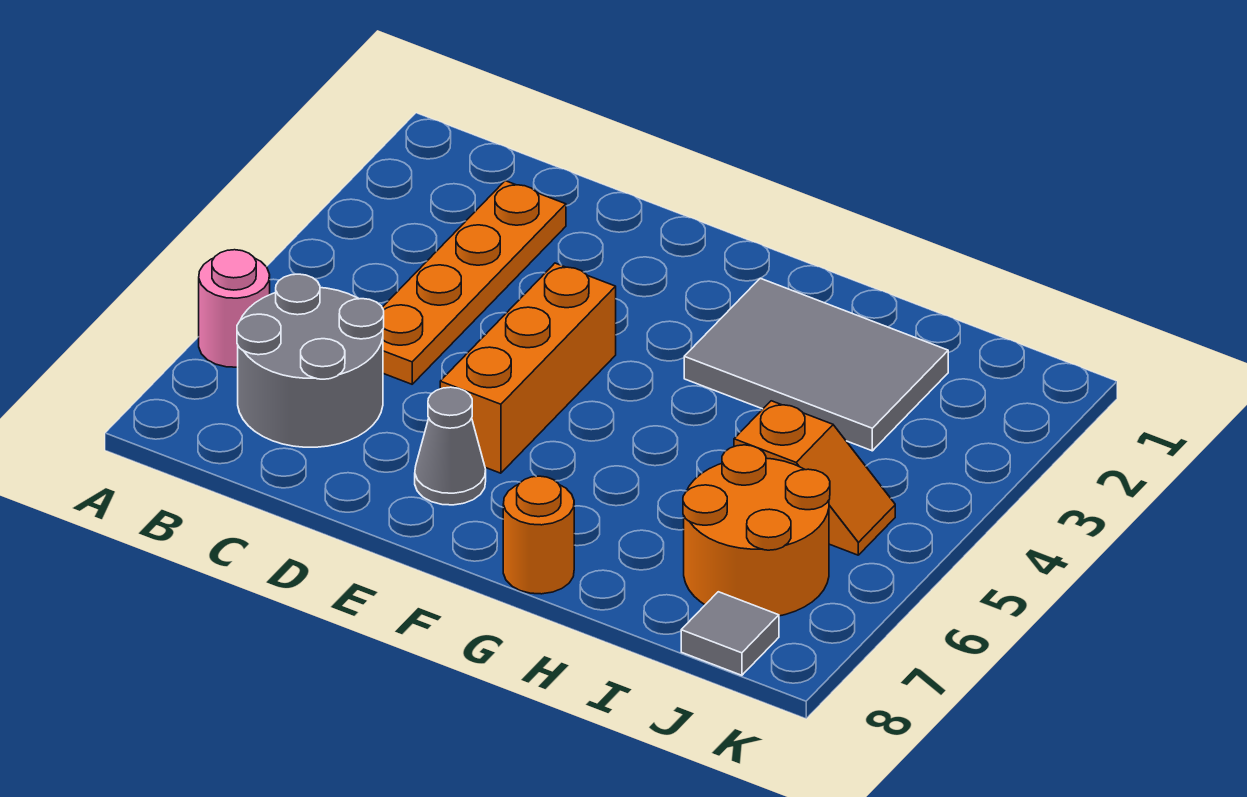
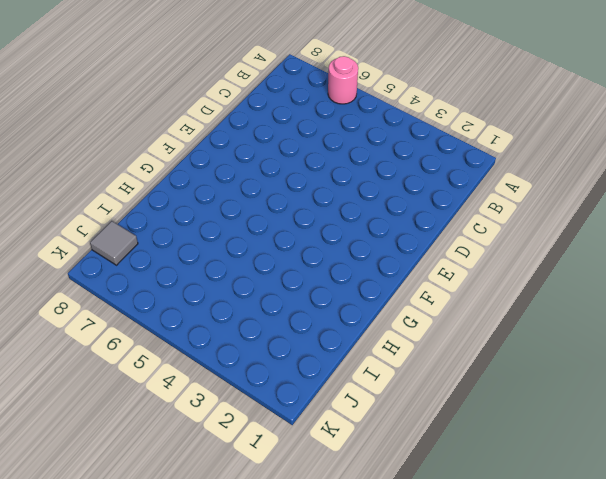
none -> grey round brick B6:C7 level 1
none -> orange plate C2:C5 level 1

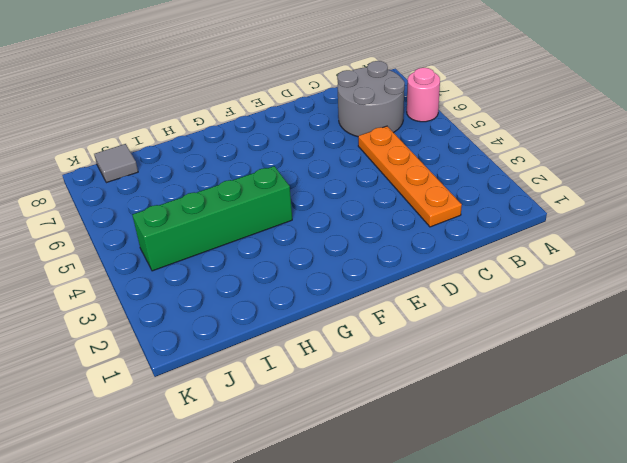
green brick G4:J4 level 1 -> none
none -> orange brick E4:E6 level 1
none -> grey cone E7 level 1

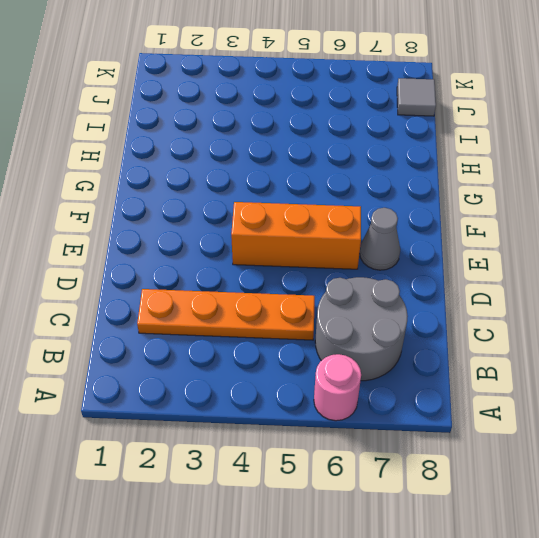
none -> grey tile G2:I3 level 1
none -> orange round brick G8 level 1

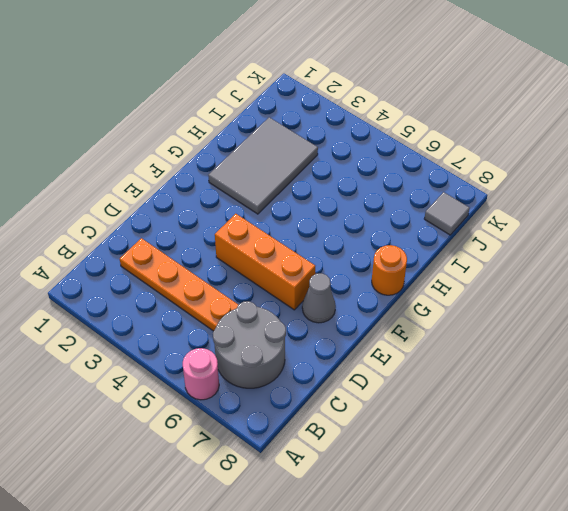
none -> orange slope I5:J5 level 1 top I
none -> orange round brick I6:J7 level 1

